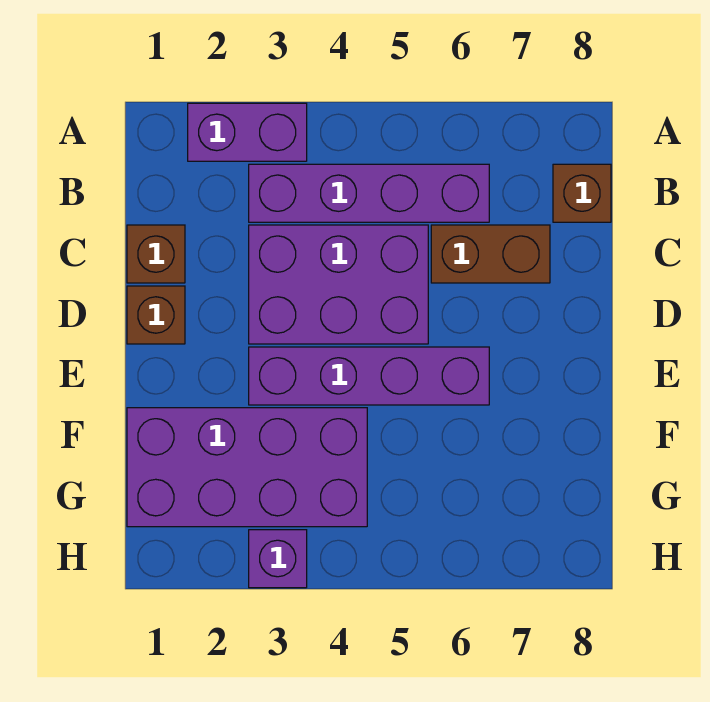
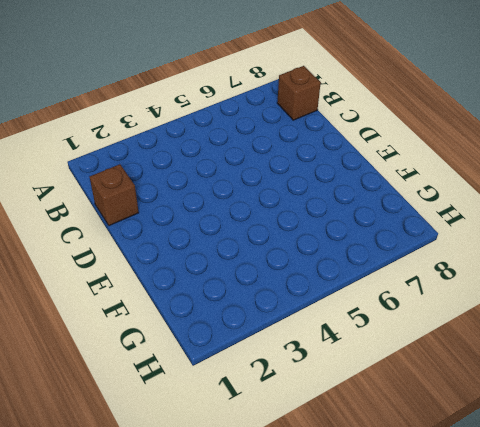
none -> purple brick A2:A3 level 1
none -> purple brick B3:B6 level 1

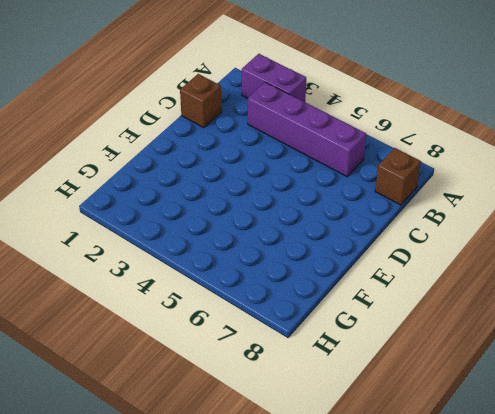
none -> purple brick C3:D5 level 1
none -> brown brick C6:C7 level 1

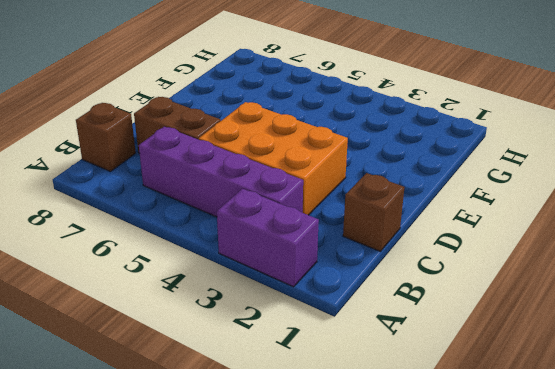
orange brick C3:D5 level 1 -> purple brick C3:D5 level 1
none -> brown brick D1 level 1
none -> purple brick E3:E6 level 1

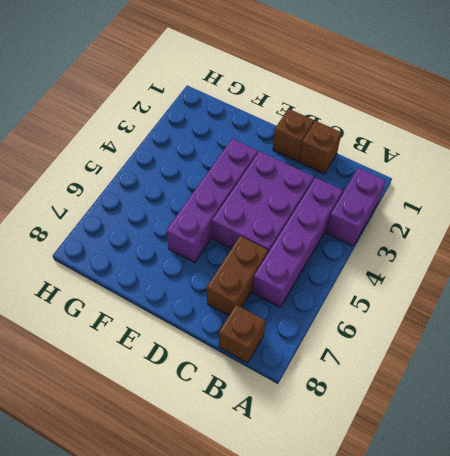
none -> purple brick F1:G4 level 1
none -> purple brick H3 level 1

